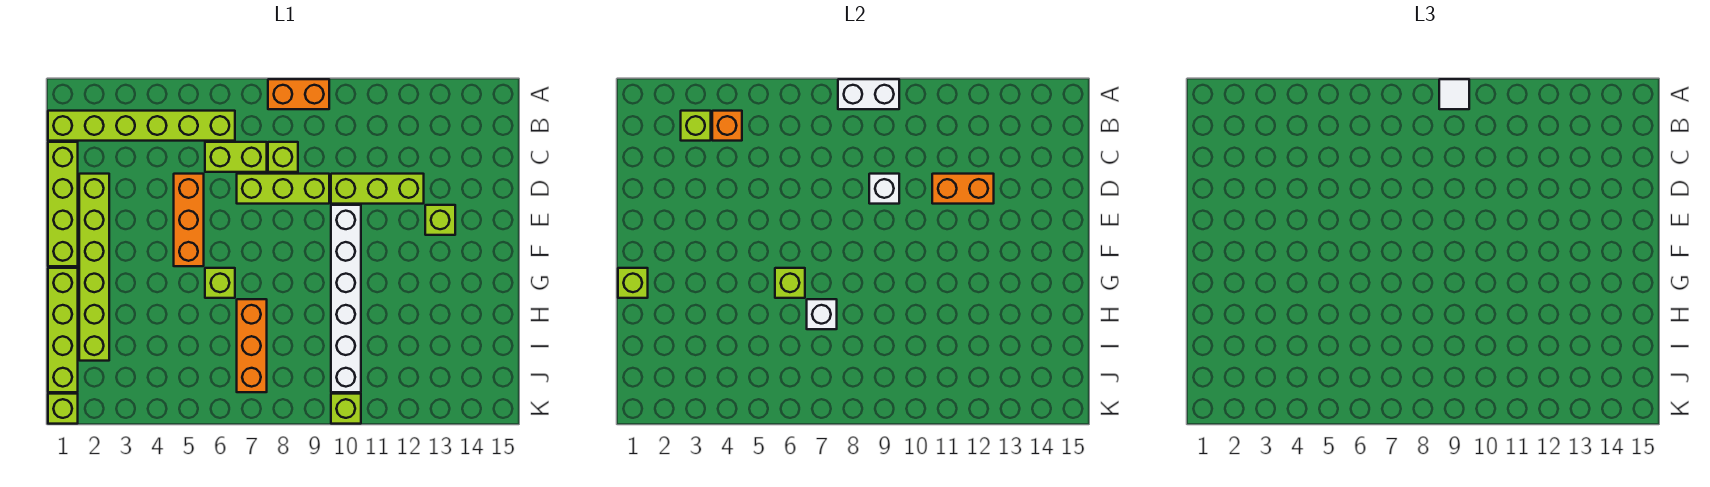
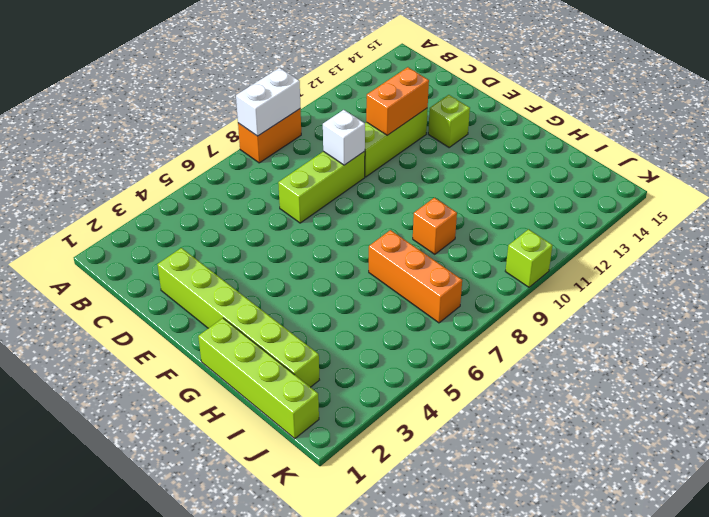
orange brick H9 level 1 -> orange brick B4 level 2
none -> lime brick B1:B6 level 1
none -> lime brick C1:F1 level 1
none -> lime brick C6:C7 level 1

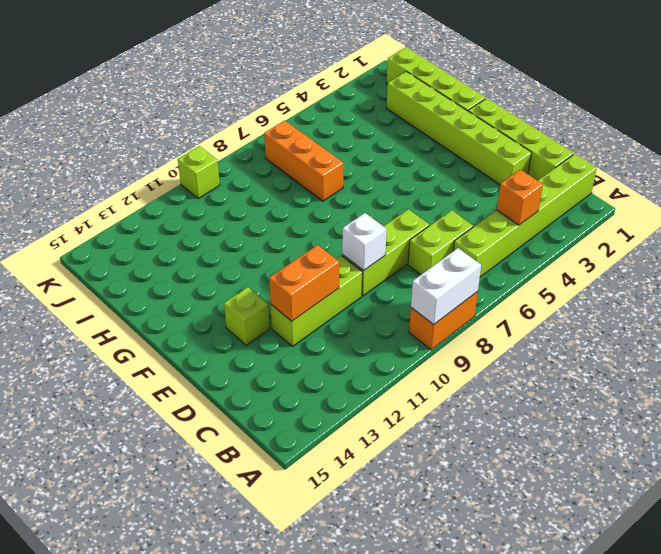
none -> lime brick C8 level 1
none -> orange brick D5:F5 level 1
none -> white brick E10:J10 level 1

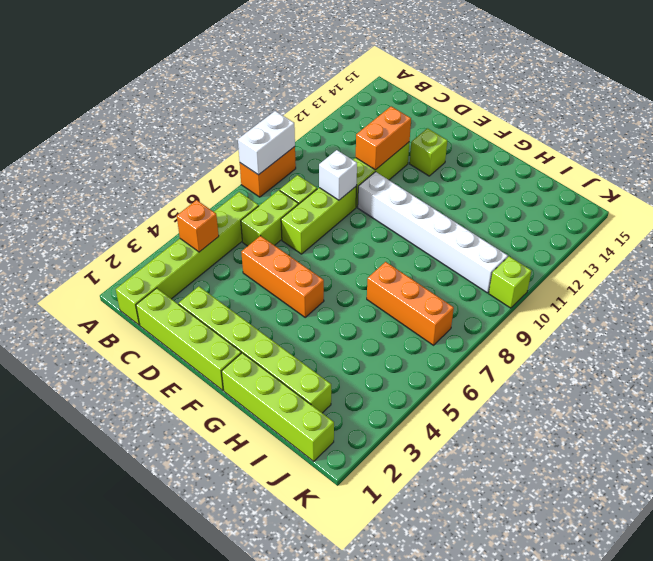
none -> lime brick G6 level 1
none -> lime brick K1 level 1
none -> lime brick B3 level 2

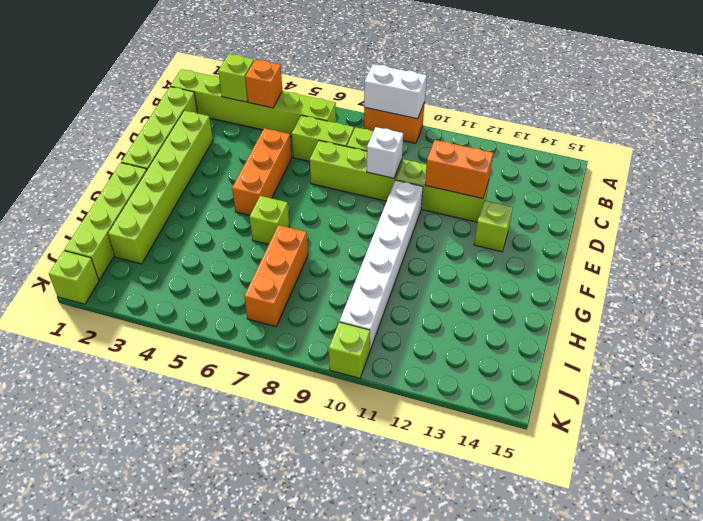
none -> lime brick G1 level 2
none -> lime brick G6 level 2
none -> white brick H7 level 2

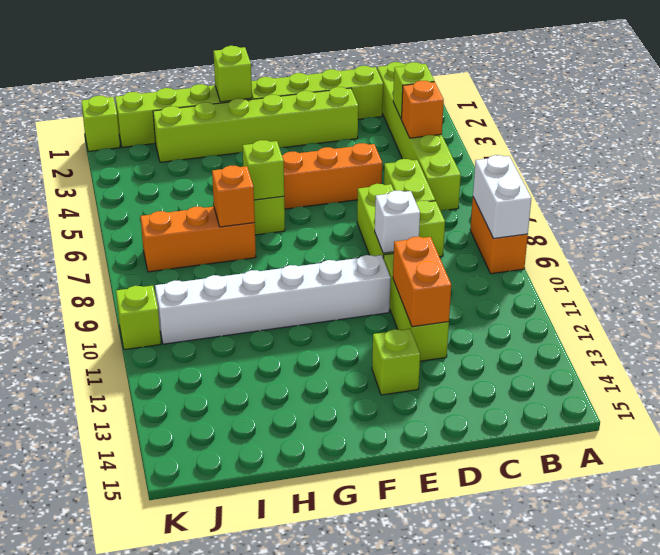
orange brick H7 level 2 -> white brick H7 level 2
none -> white tile A9 level 3

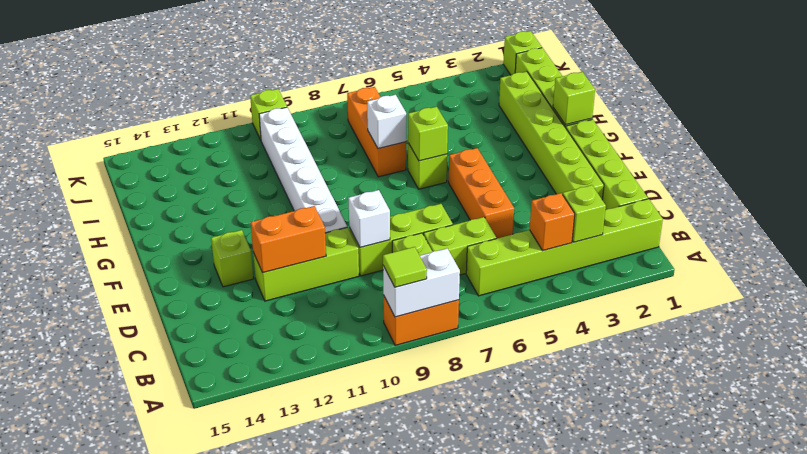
lime tile A9 level 3 -> white tile A9 level 3

